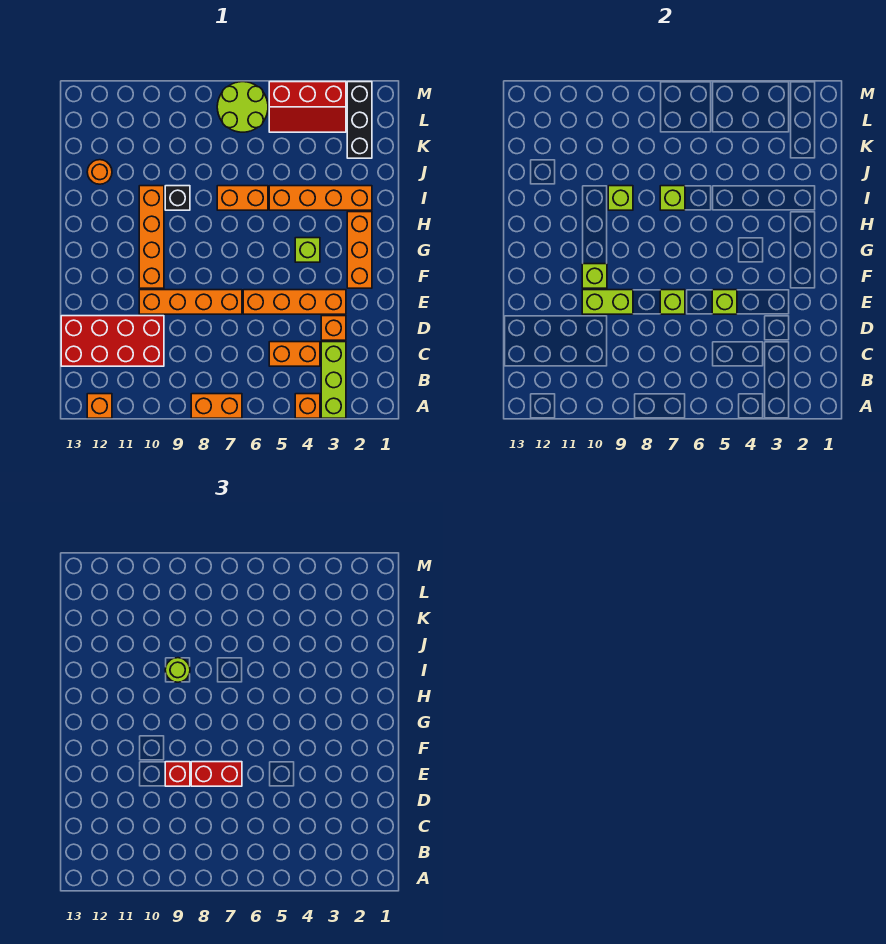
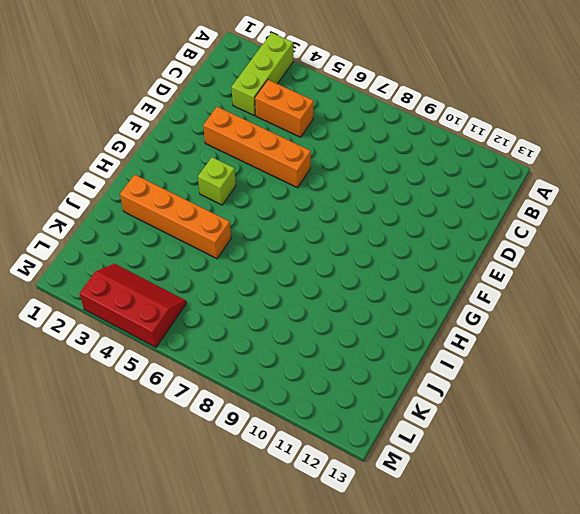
none -> orange brick A4 level 1
none -> orange brick A7:A8 level 1
none -> orange brick A12 level 1

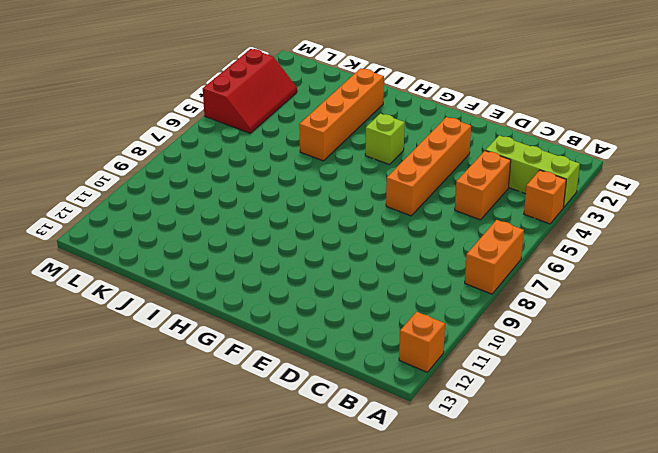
none -> red brick C10:D13 level 1
none -> orange brick D3 level 1
none -> orange brick E7:E10 level 1

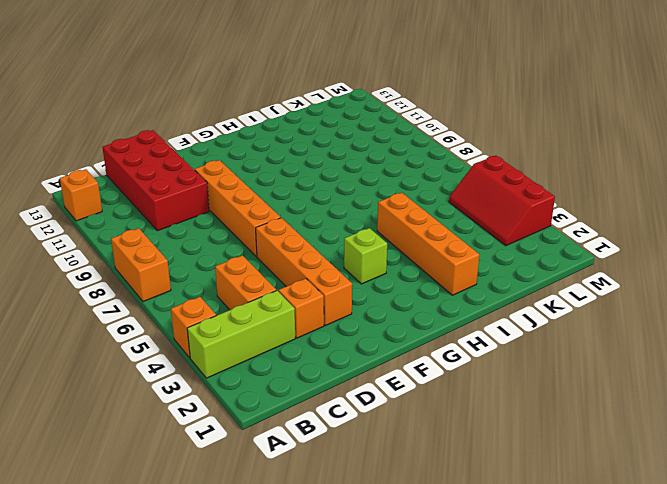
none -> orange brick F2:H2 level 1
none -> orange brick F10:I10 level 1
none -> orange brick I6:I7 level 1

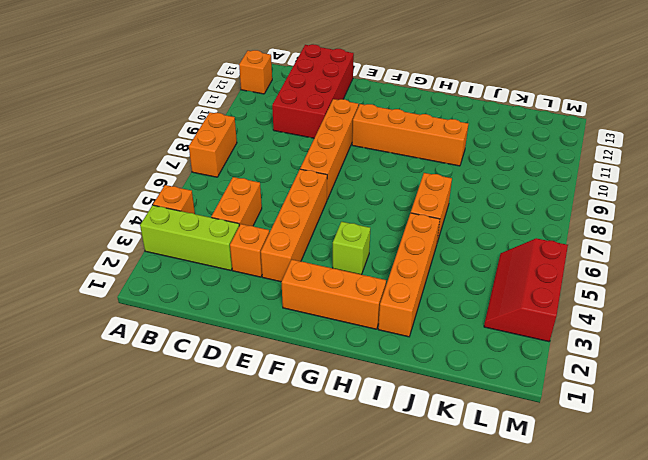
none -> black brick I9 level 1
none -> orange round brick J12 level 1
none -> black brick K2:M2 level 1

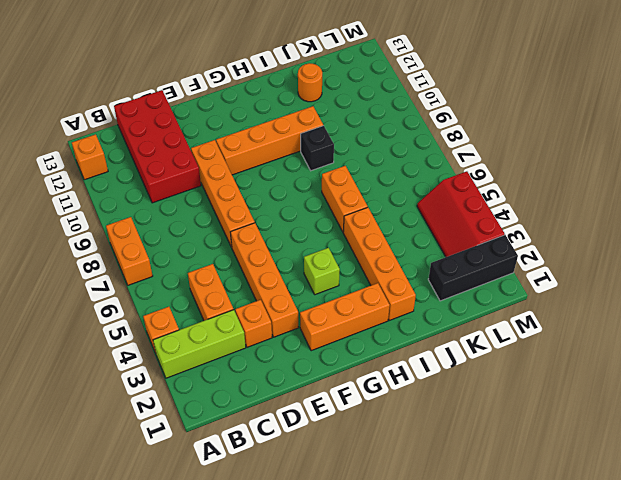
none -> lime round brick L6:M7 level 1
none -> lime brick E5 level 2
none -> lime brick E7 level 2

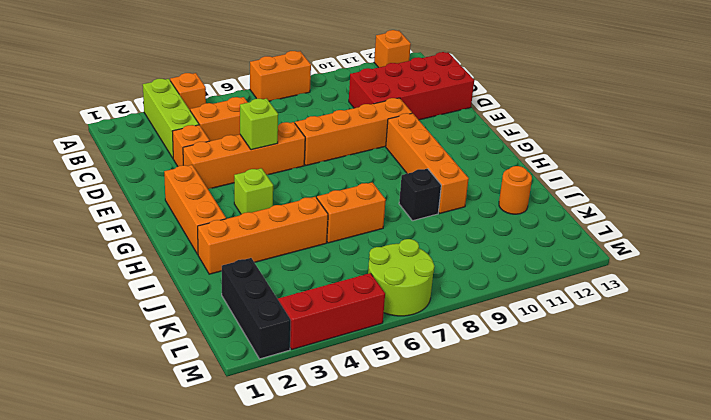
none -> lime brick E7 level 2
none -> lime brick E9:E10 level 2
none -> lime brick F10 level 2

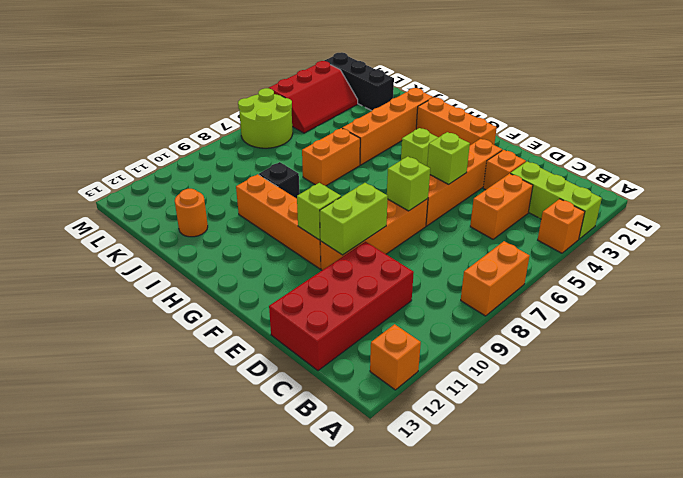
none -> lime brick I7 level 2
none -> lime brick I9 level 2
none -> red brick E7:E8 level 3

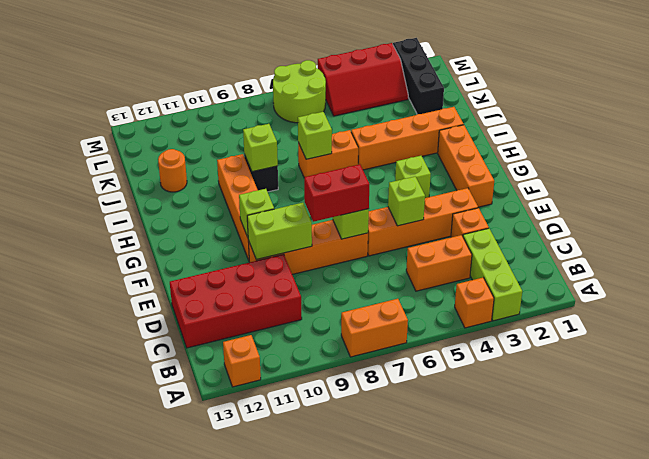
none -> red brick E9 level 3
none -> lime round brick I9 level 3

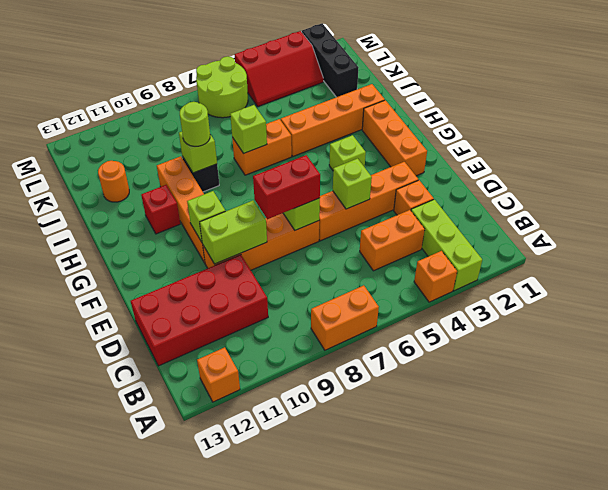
red brick H11 level 1 -> red brick E9 level 3

